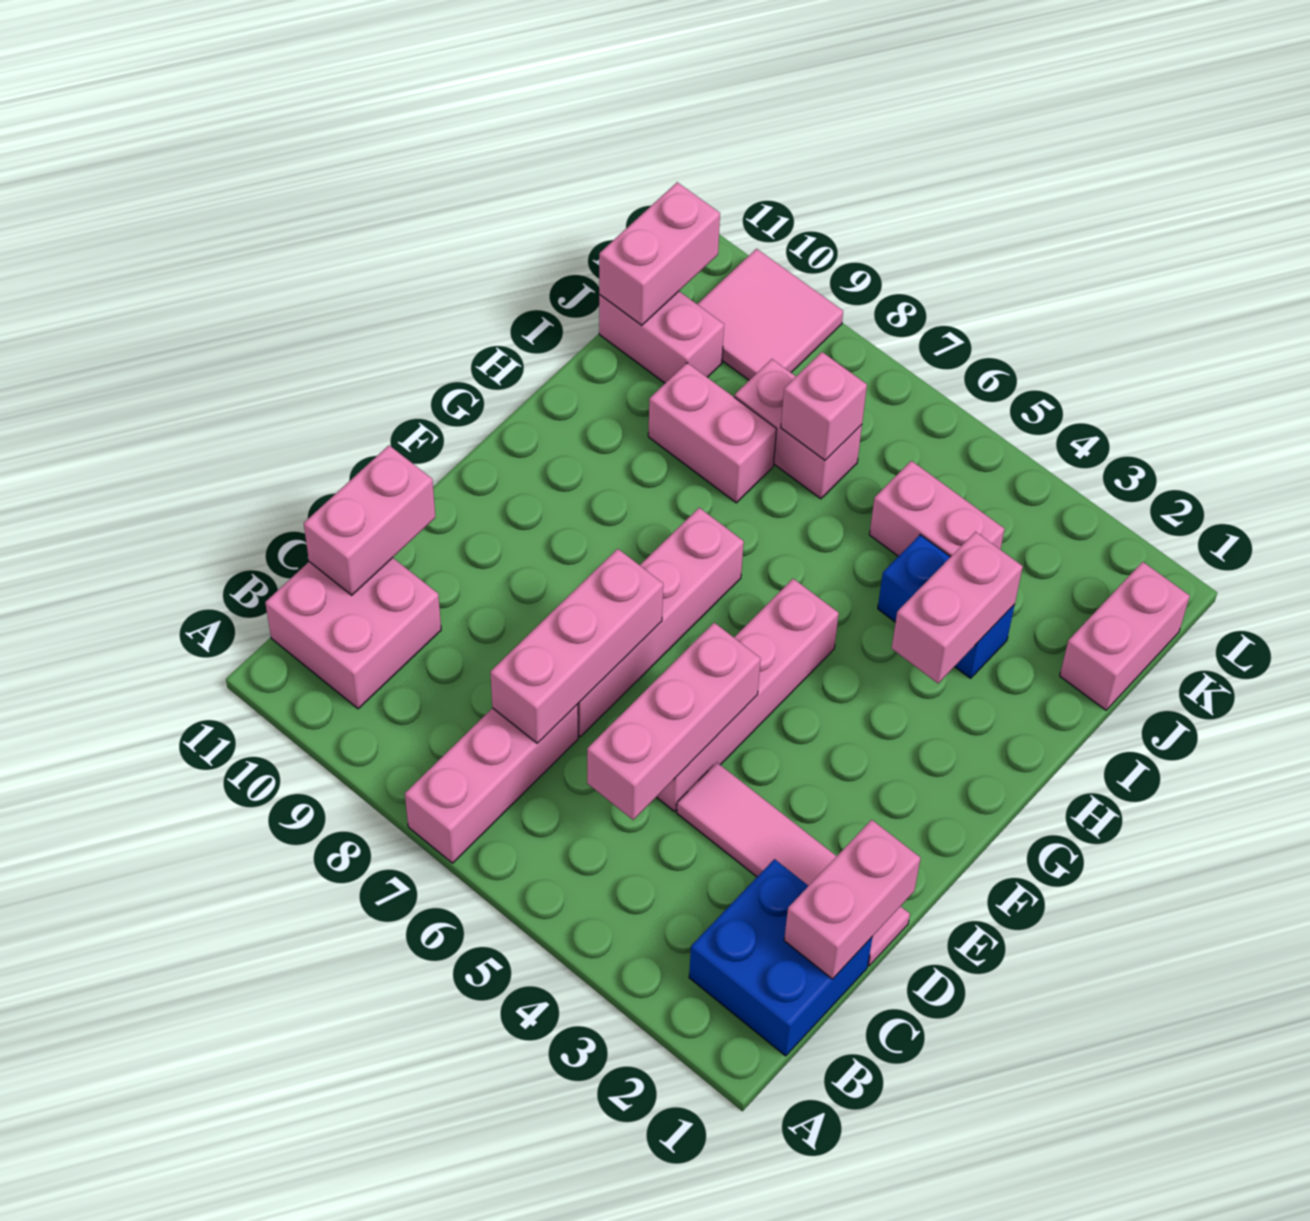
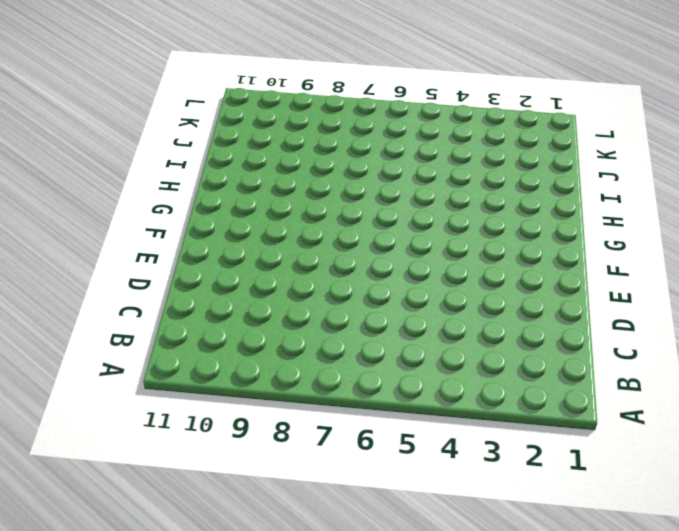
none -> pink brick A7:C7 level 1
none -> blue brick B1:C2 level 1
none -> pink brick B10:C11 level 1

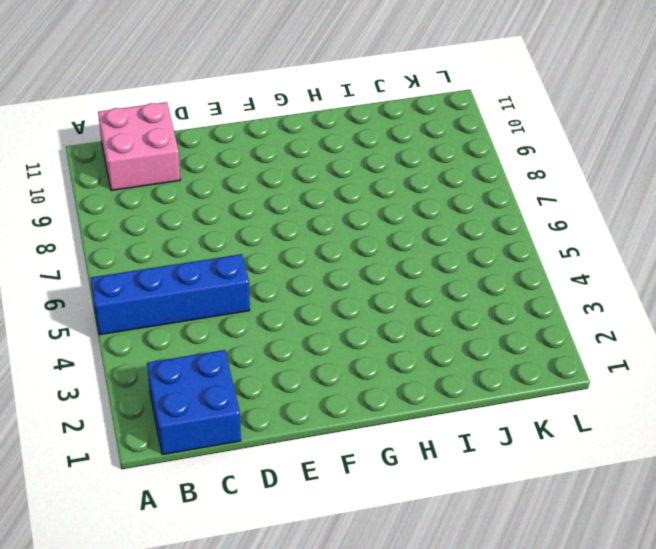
blue brick A5:D5 level 1 -> pink brick D5:G5 level 1
none -> pink brick A7:C7 level 1
none -> pink tile D1:D4 level 1
none -> pink brick D7:G7 level 1

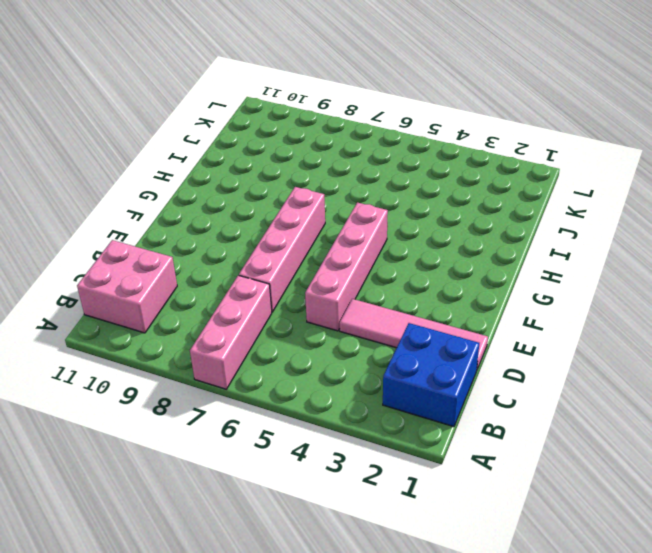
none -> blue brick I3:I4 level 1
none -> pink brick I8:I9 level 1
none -> pink brick J1:K1 level 1

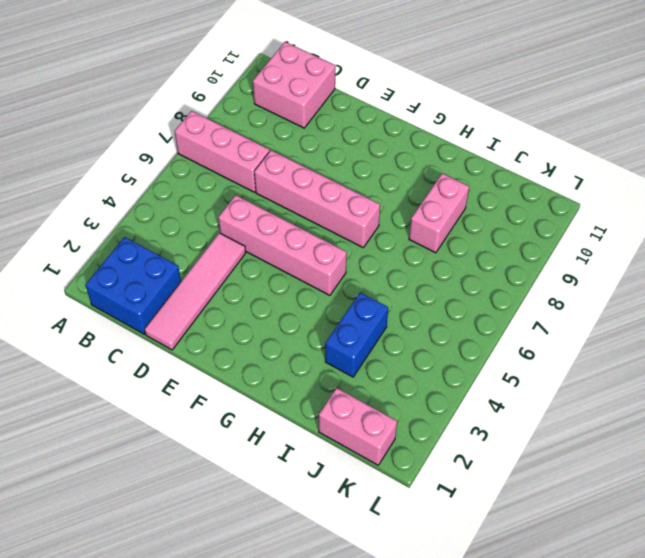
none -> pink brick J4:J5 level 1
none -> pink brick J7:J8 level 1
none -> pink brick J10:J11 level 1

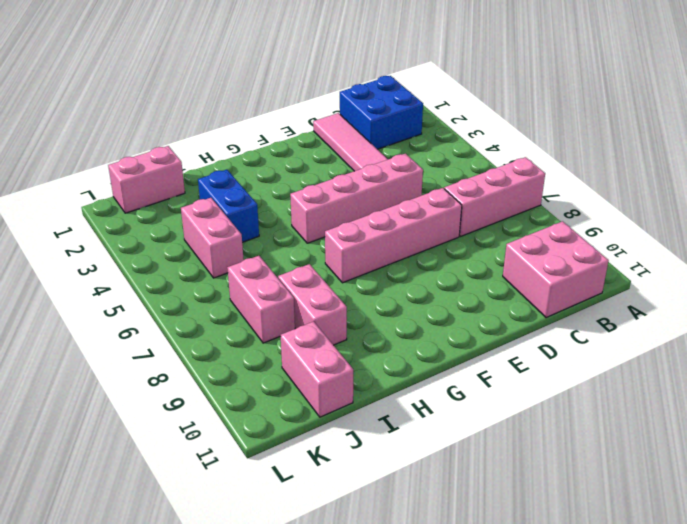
none -> pink tile K9:L10 level 1
none -> pink brick C1:D1 level 2
none -> pink brick C5:E5 level 2

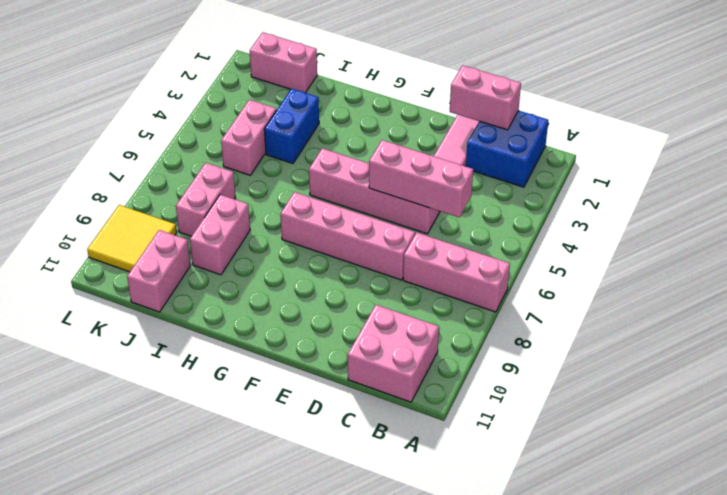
yellow tile K9:L10 level 1 -> pink tile K9:L10 level 1
none -> pink brick C7:E7 level 2
none -> pink brick C11:D11 level 2
none -> pink brick H3:I3 level 2

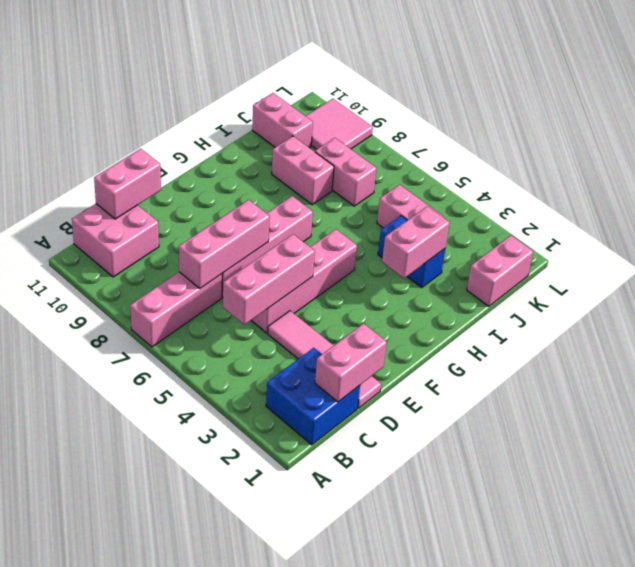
none -> pink brick J7 level 2
none -> pink brick J11:K11 level 2

